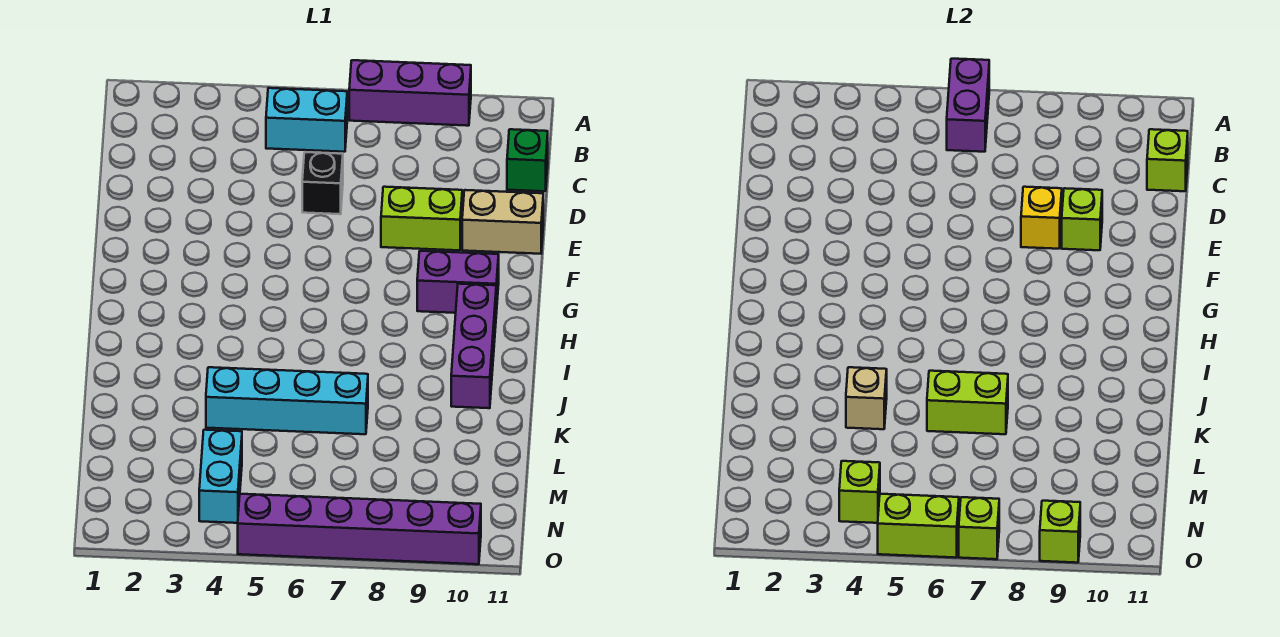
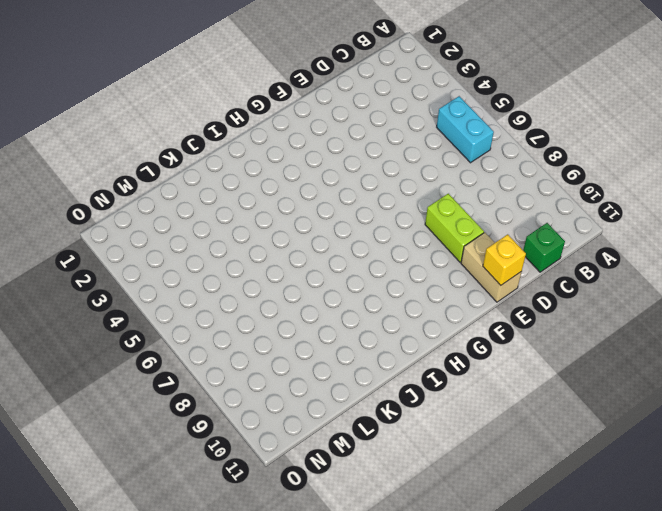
yellow brick E11 level 2 -> yellow brick E8 level 2
none -> purple brick A7:A9 level 1
none -> black brick D6 level 1
none -> purple brick G9:G10 level 1

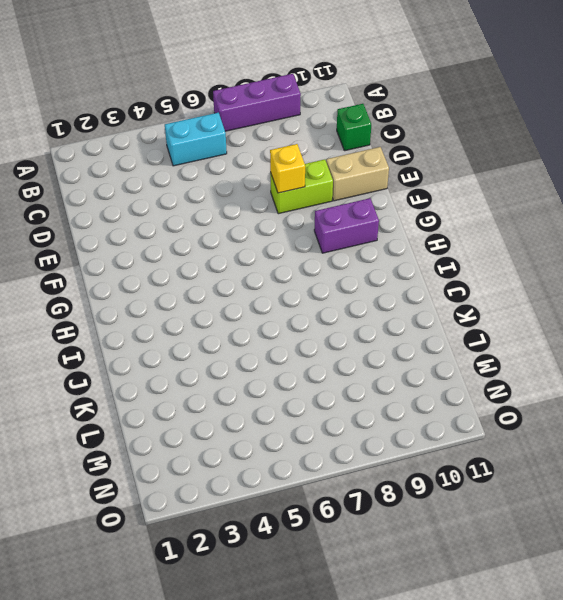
none -> black brick D6 level 1
none -> purple brick H10:J10 level 1
none -> cyan brick K4:K7 level 1

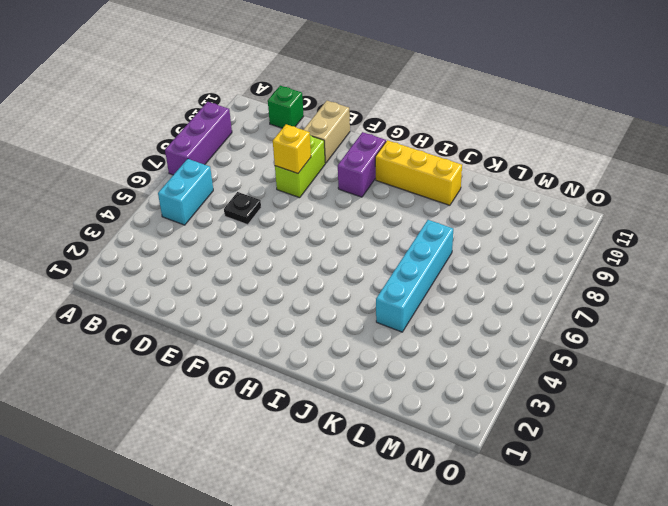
black plate D6 level 1 -> black brick D6 level 1
yellow brick H10:J10 level 1 -> purple brick H10:J10 level 1
none -> cyan brick M4:N4 level 1
none -> purple brick O5:O10 level 1
none -> purple brick A6:B6 level 2

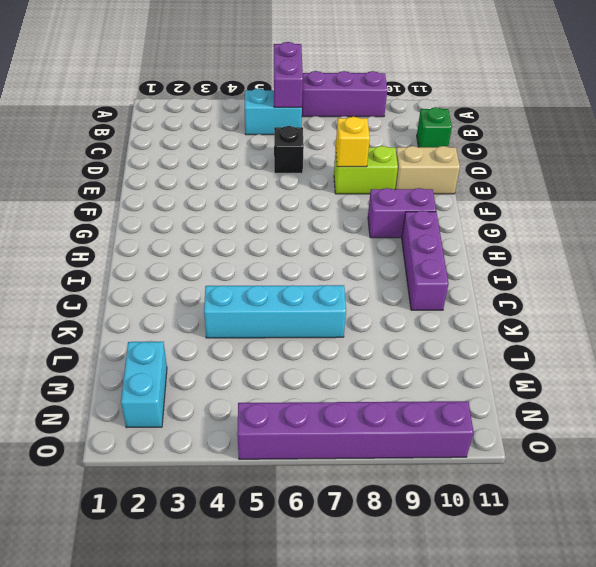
cyan brick M2:N2 level 1 -> cyan brick M4:N4 level 1
none -> lime brick C11 level 2
none -> lime brick E9 level 2
none -> tan brick K4 level 2

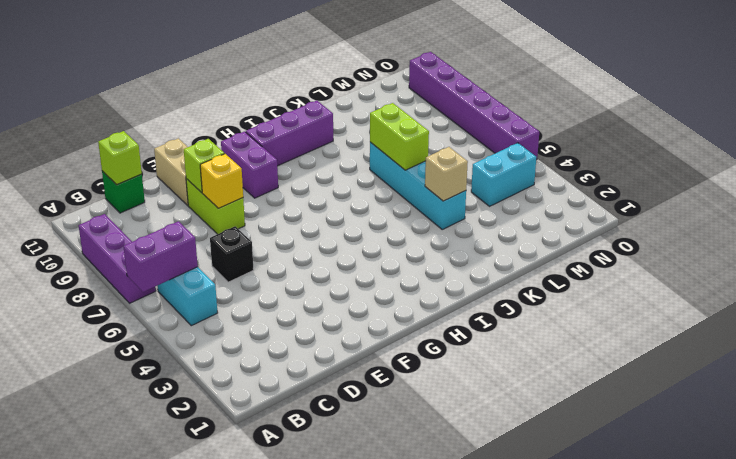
none -> lime brick N4 level 2
none -> lime brick O5:O6 level 2
none -> lime brick O7 level 2

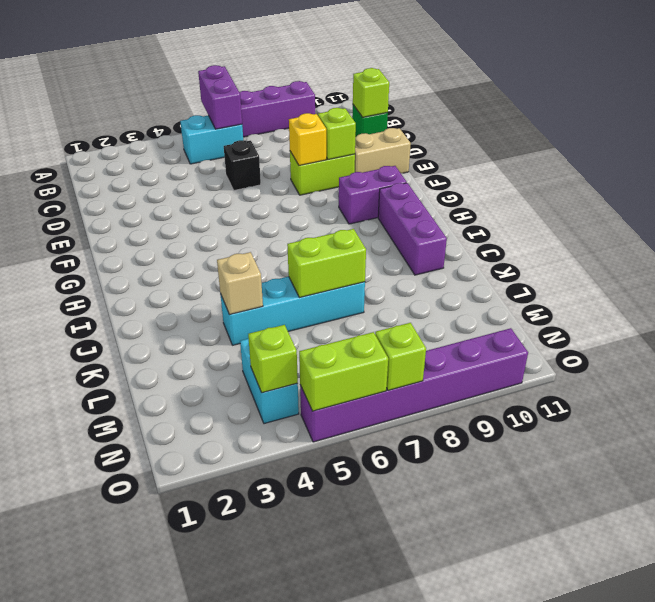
none -> lime brick O9 level 2

